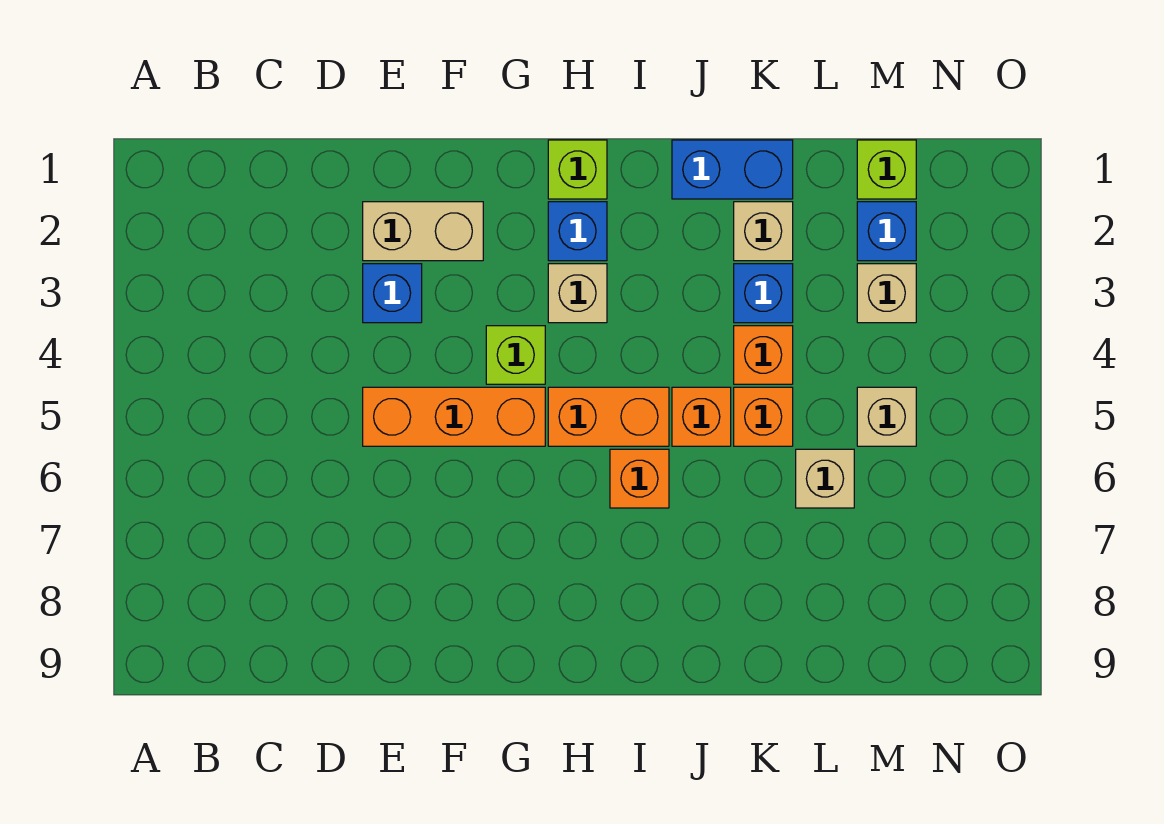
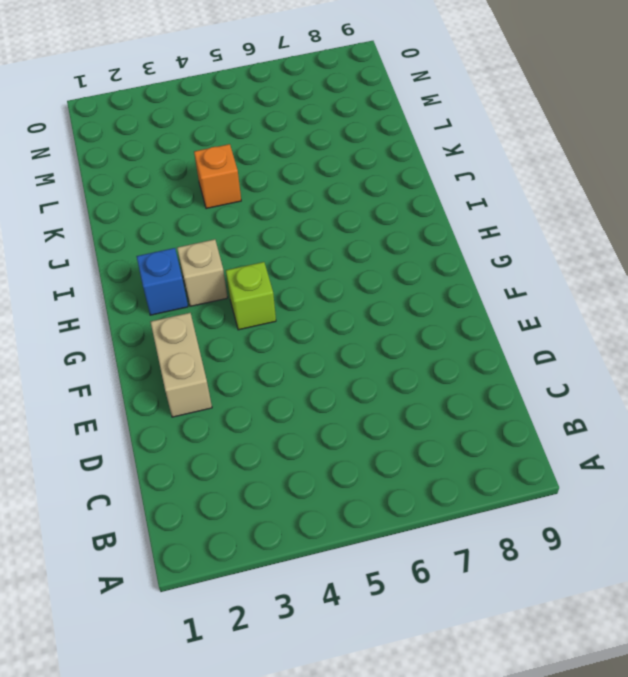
none -> blue brick E3 level 1
none -> orange brick E5:G5 level 1
none -> lime brick H1 level 1

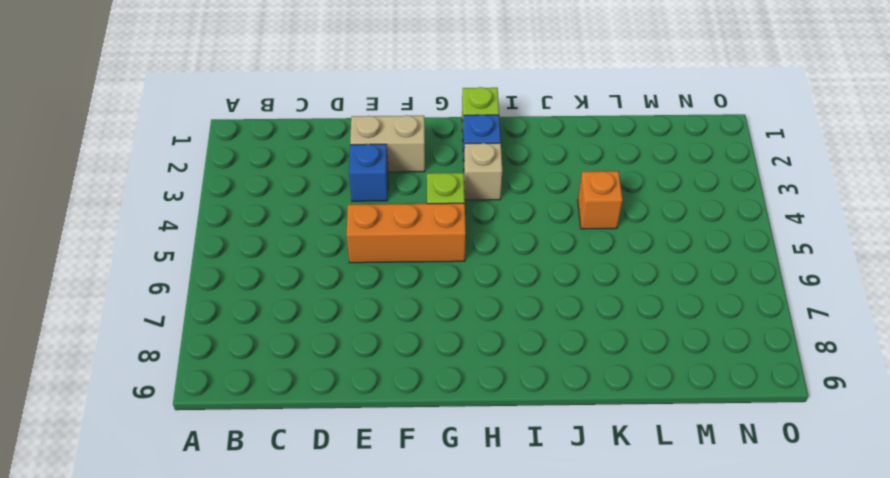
none -> orange brick H5:I5 level 1
none -> orange brick I6 level 1
none -> blue brick J1:K1 level 1

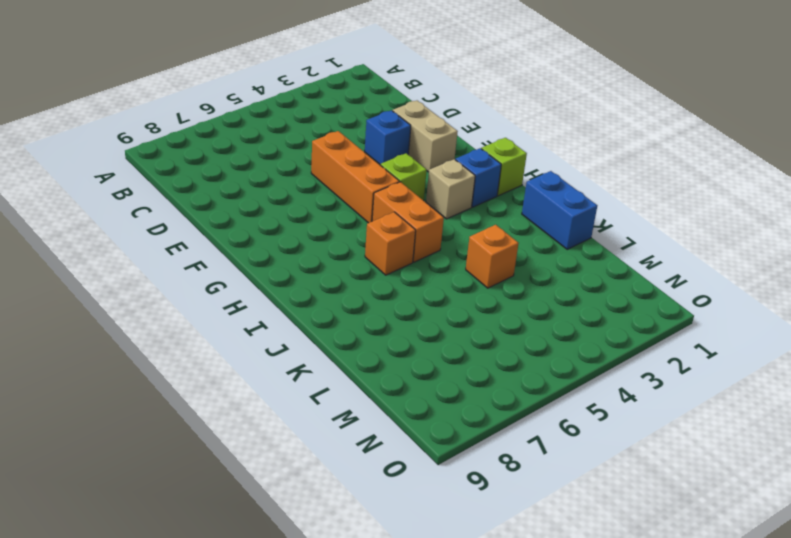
none -> orange brick J5 level 1
none -> tan brick K2 level 1
none -> blue brick K3 level 1

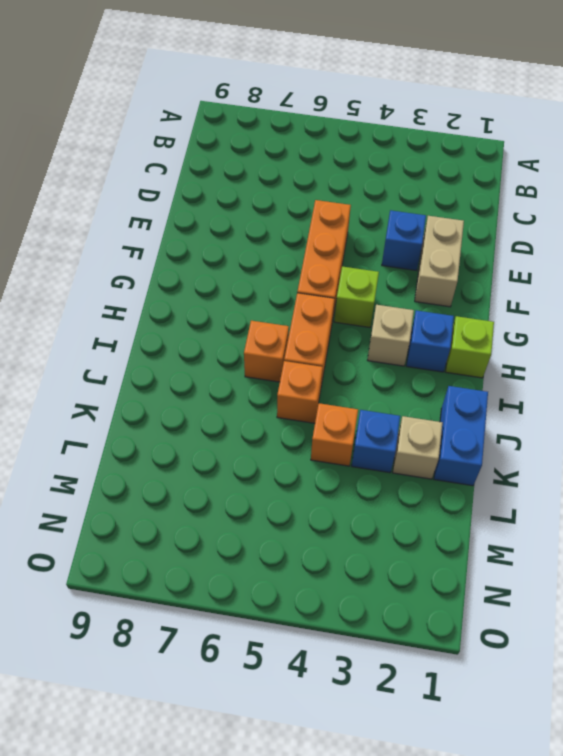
none -> orange brick K5 level 1
none -> tan brick L6 level 1
none -> lime brick M1 level 1

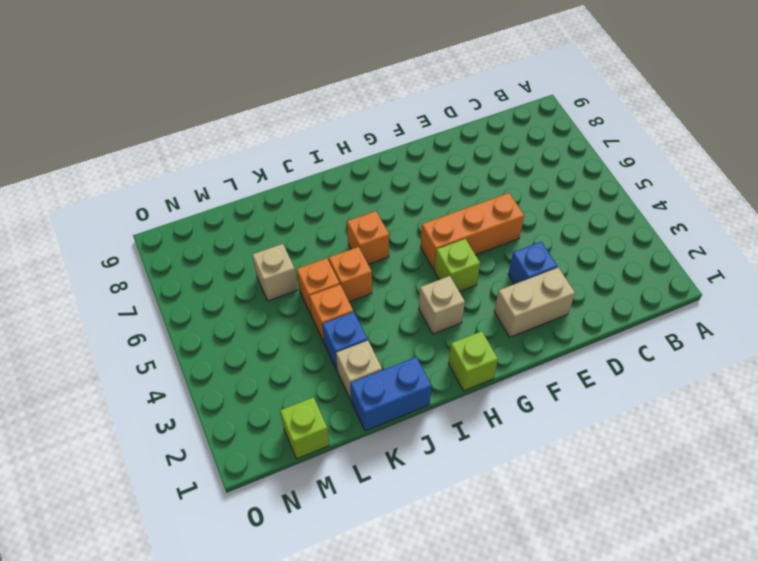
none -> blue brick H2 level 1
none -> orange brick H5:I5 level 1
none -> blue brick M2 level 1

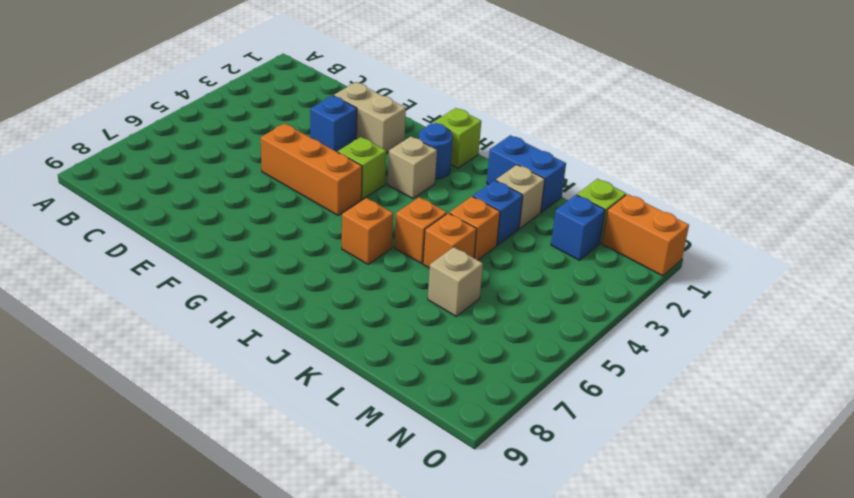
blue round brick H2 level 1 -> blue brick H2 level 1
orange brick N1:O1 level 1 -> orange brick H5:I5 level 1
none -> tan brick M3 level 1
none -> tan brick M5 level 1

